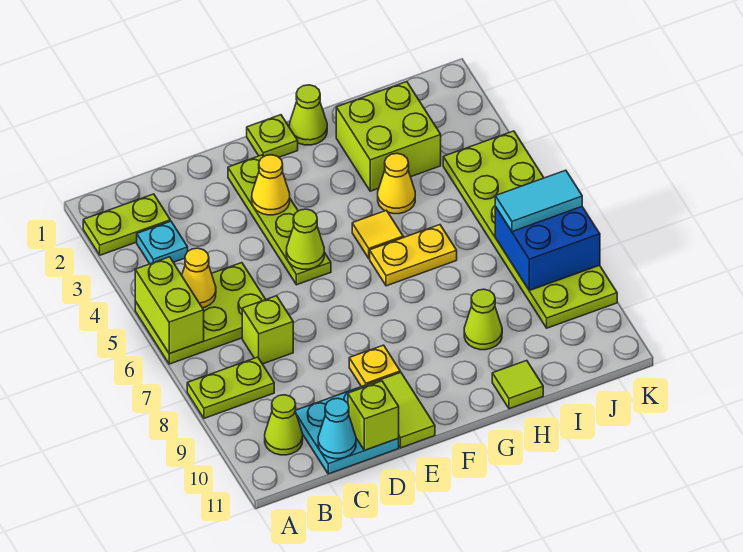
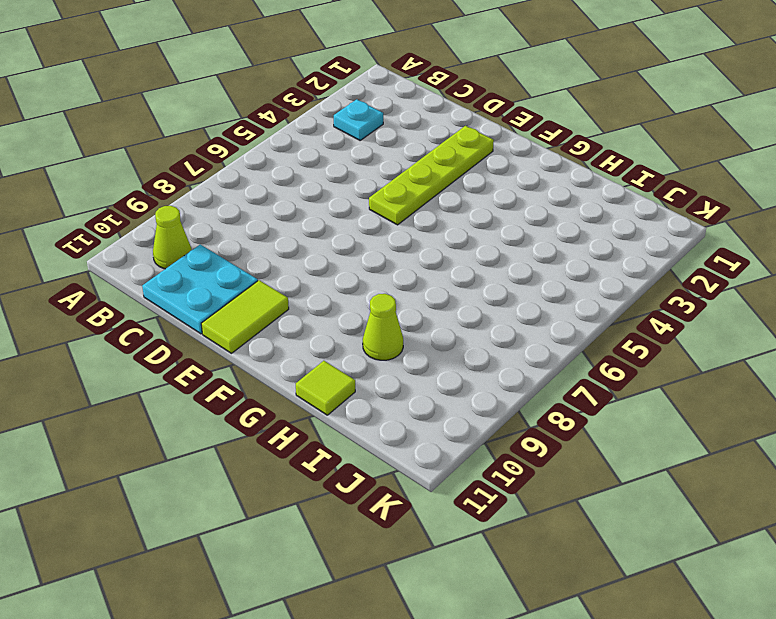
none -> lime plate A2:B2 level 1
none -> lime plate A5:C6 level 1
none -> lime plate A8:B8 level 1

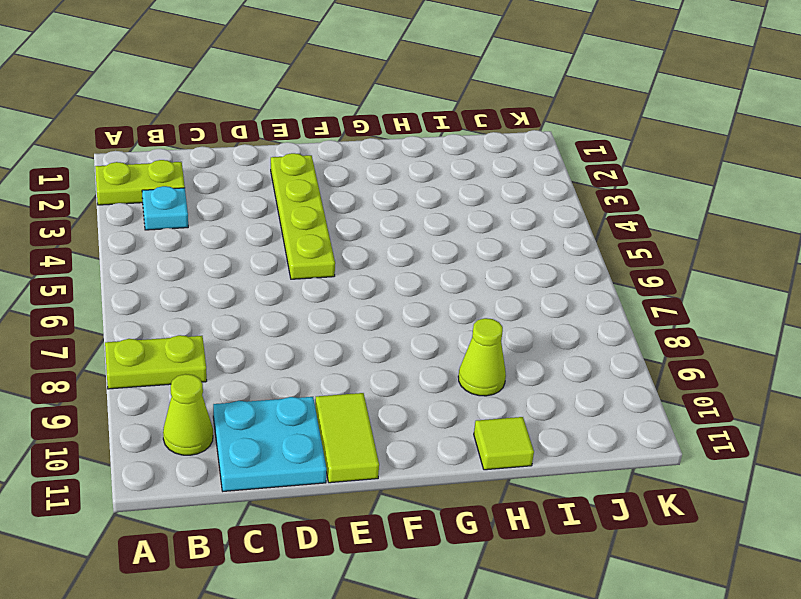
none -> lime plate A5:C6 level 1
none -> lime brick C7 level 1
none -> yellow plate E9 level 1

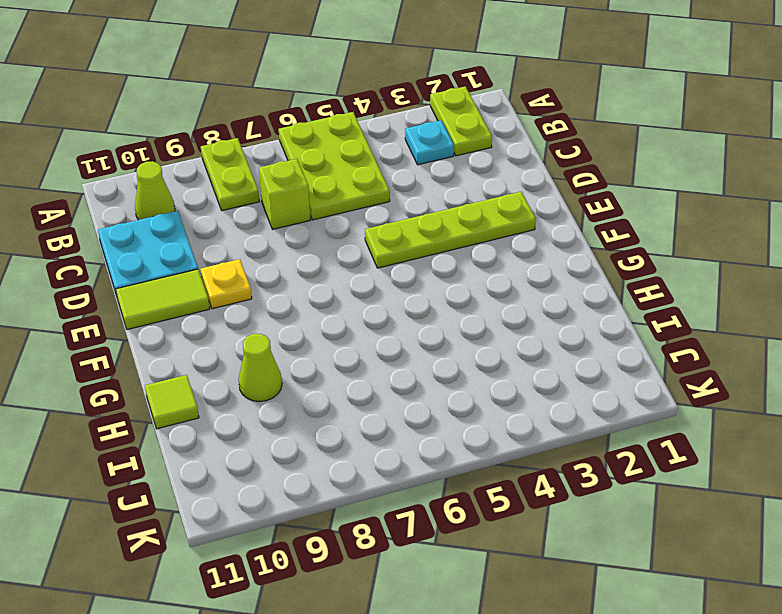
none -> lime plate F1 level 1
none -> lime cone G1 level 1
none -> yellow tile G5 level 1

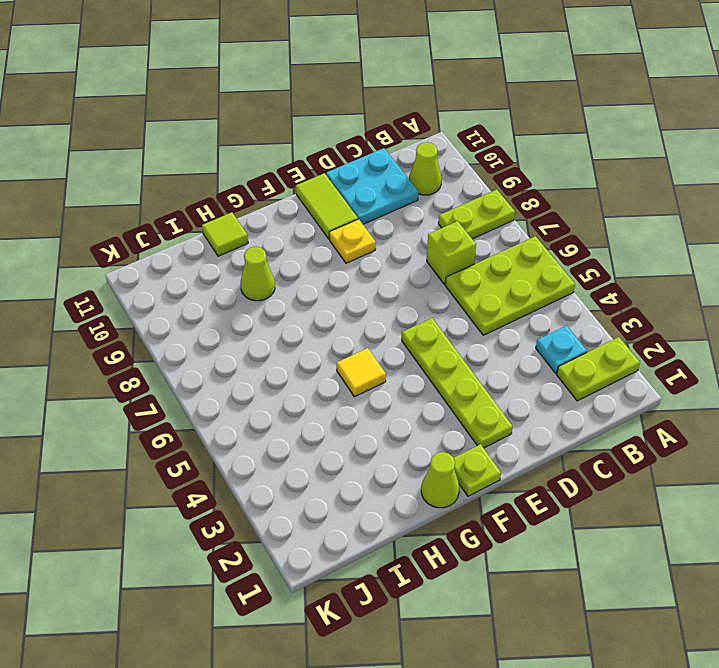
none -> yellow plate G6:H6 level 1
none -> lime brick H2:I3 level 1
none -> yellow cone H4 level 1

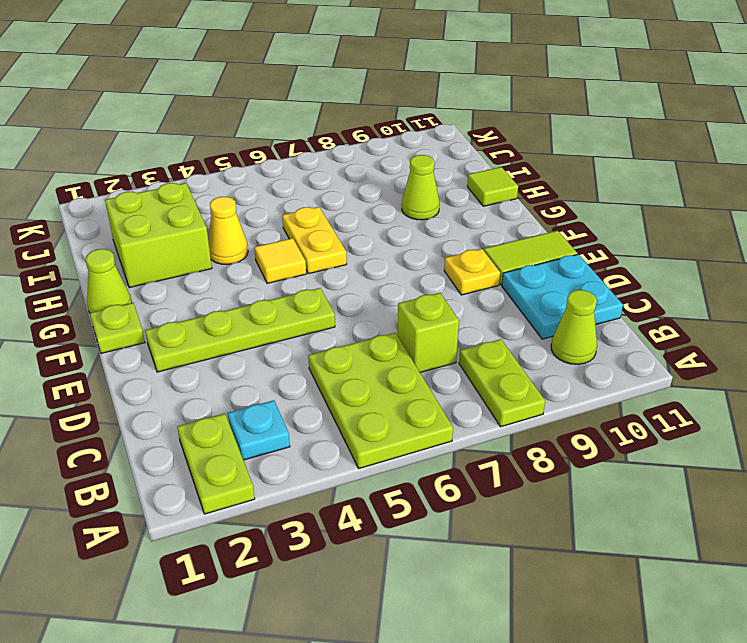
none -> lime plate J4:K9 level 1
none -> lime brick A5:A6 level 2
none -> yellow cone B5 level 2

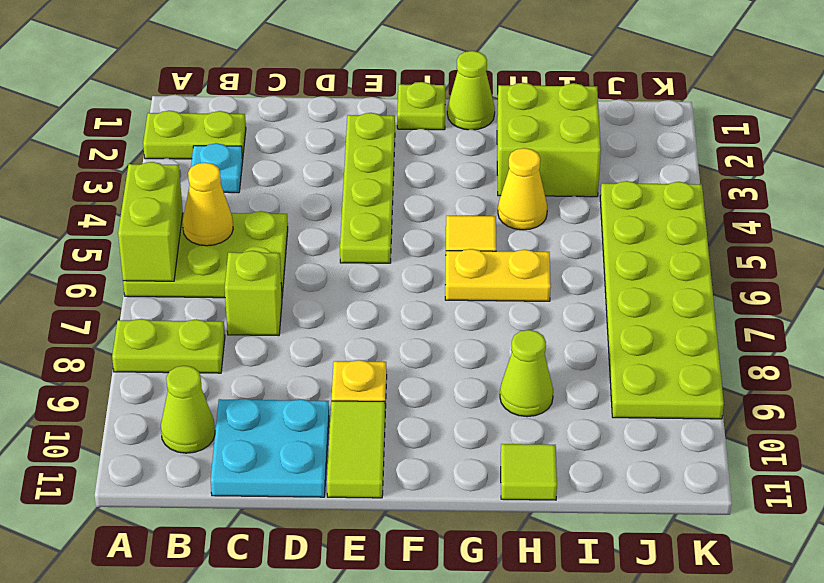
none -> cyan cone C11 level 2
none -> lime brick D11 level 2
none -> yellow cone E3 level 2

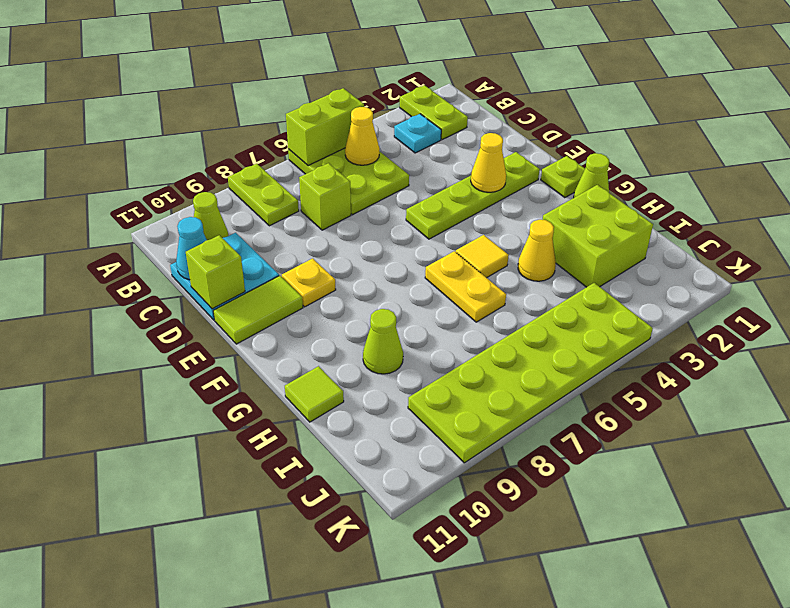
none -> lime cone E5 level 2
none -> blue brick J7:K8 level 2
none -> cyan tile J7:K7 level 3

